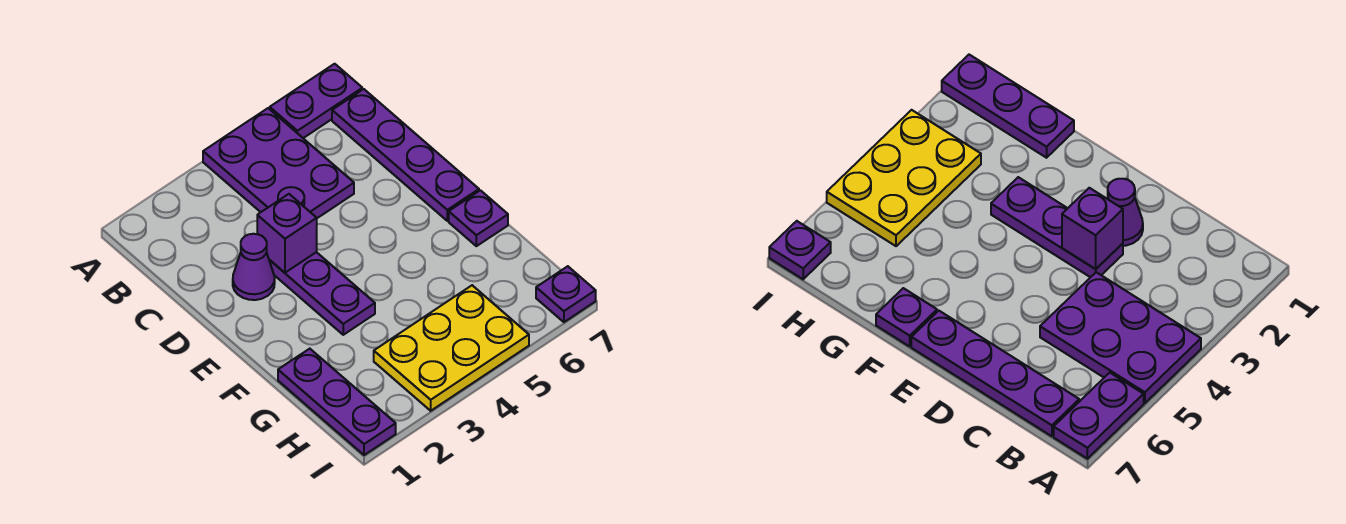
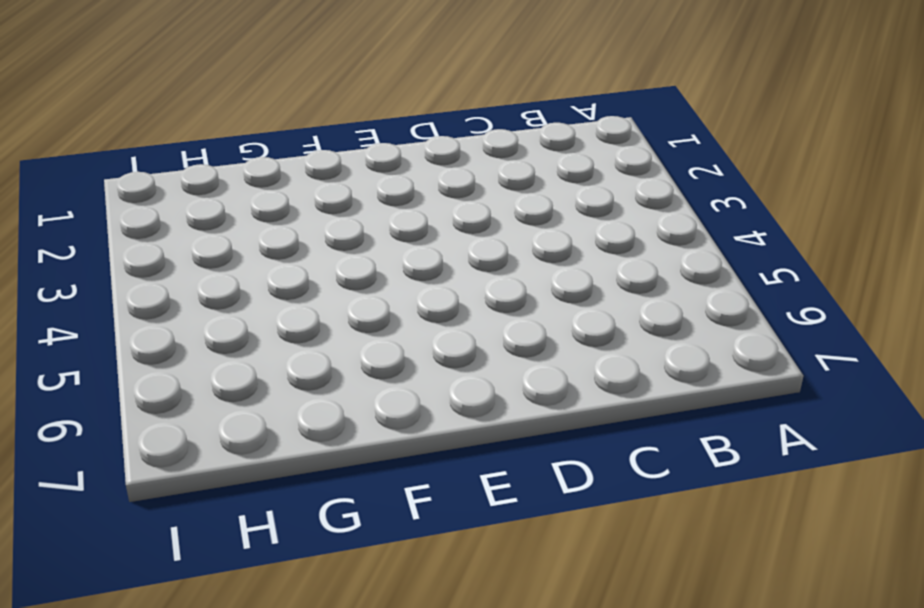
none -> purple plate A4:C5 level 1
none -> purple plate A6:A7 level 1

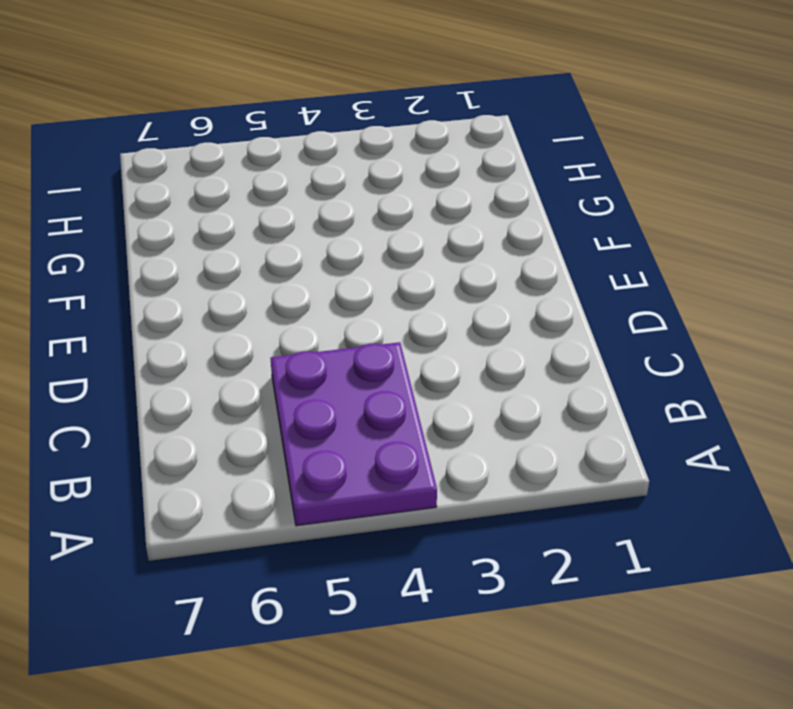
none -> purple plate A6:A7 level 1
none -> purple plate B7:E7 level 1

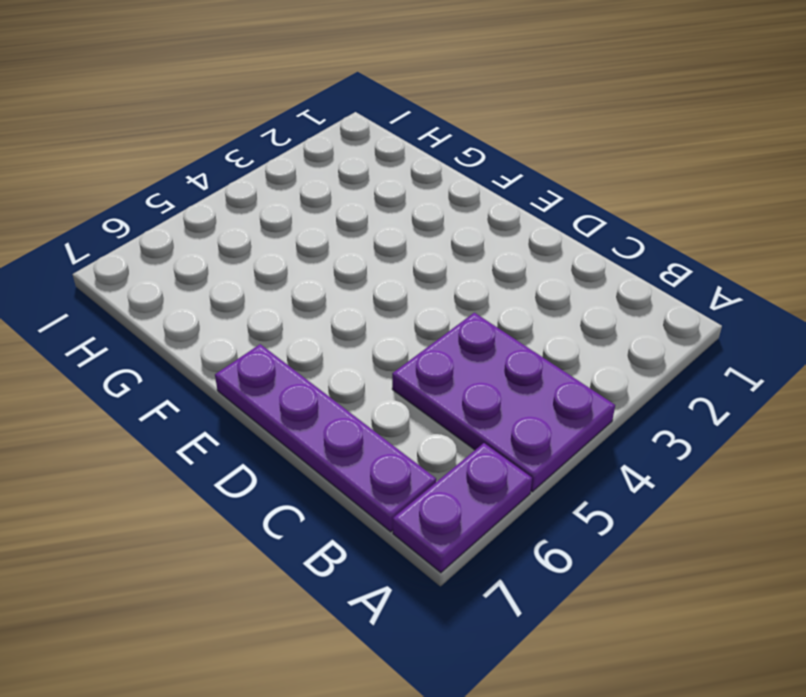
none -> purple cone D2 level 1
none -> purple plate D3:F3 level 1

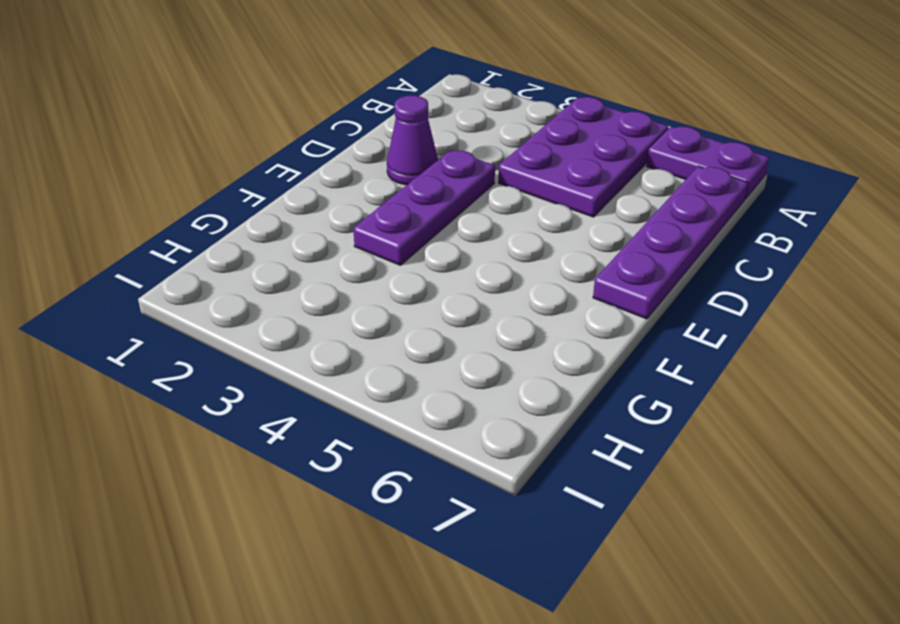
none -> purple plate F7 level 1
none -> purple plate G1:I1 level 1

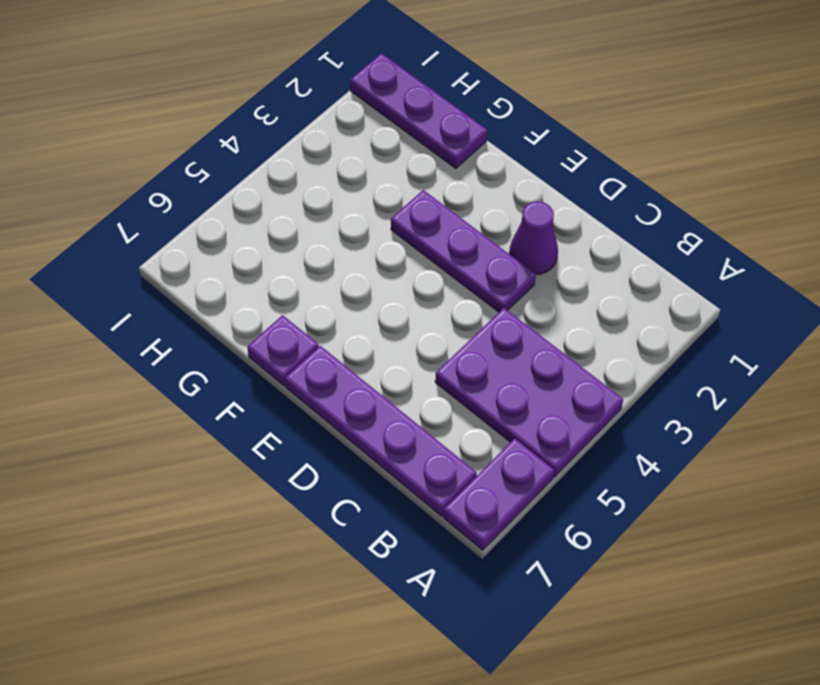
none -> yellow plate H3:I5 level 1
none -> purple plate I7 level 1

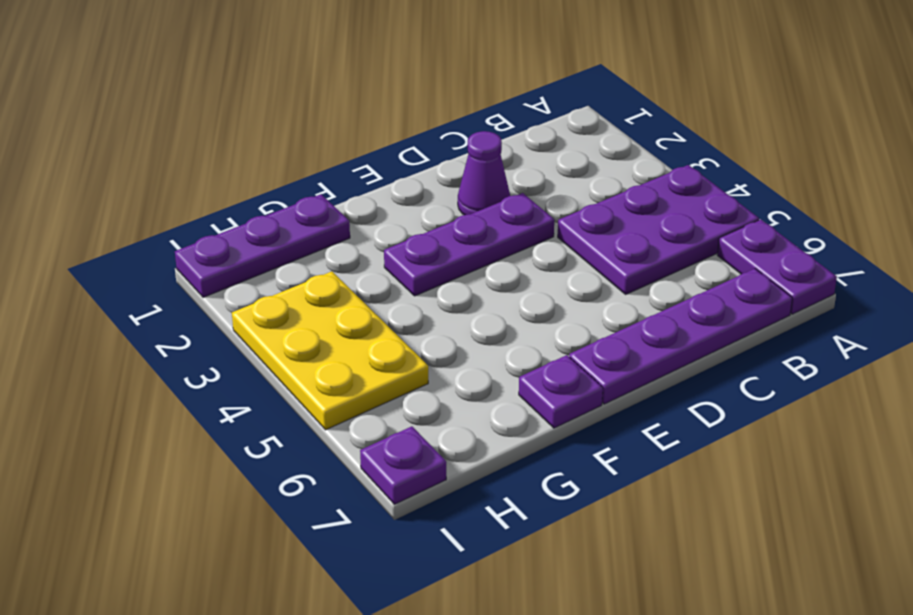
none -> purple brick D3 level 2

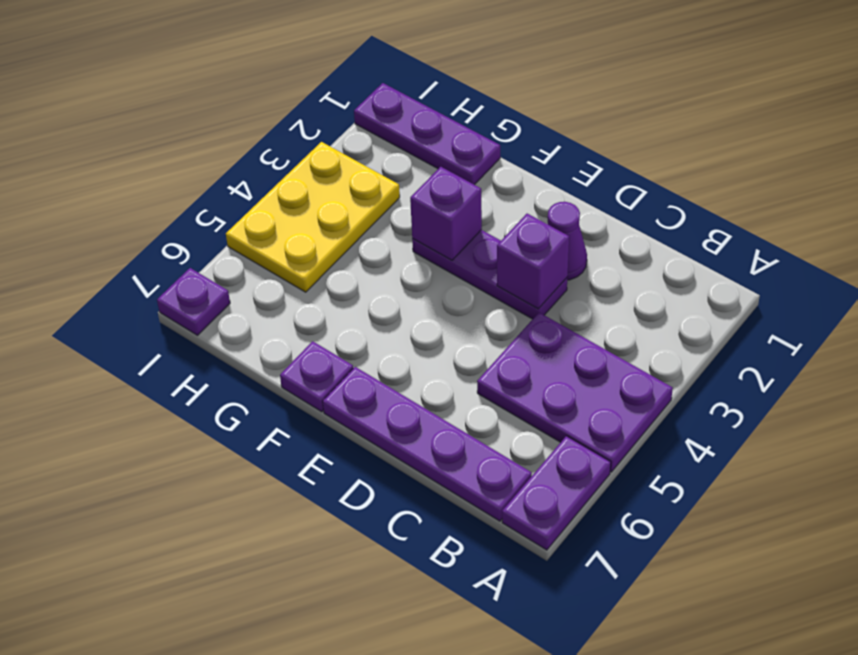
purple brick F3 level 2 -> none

